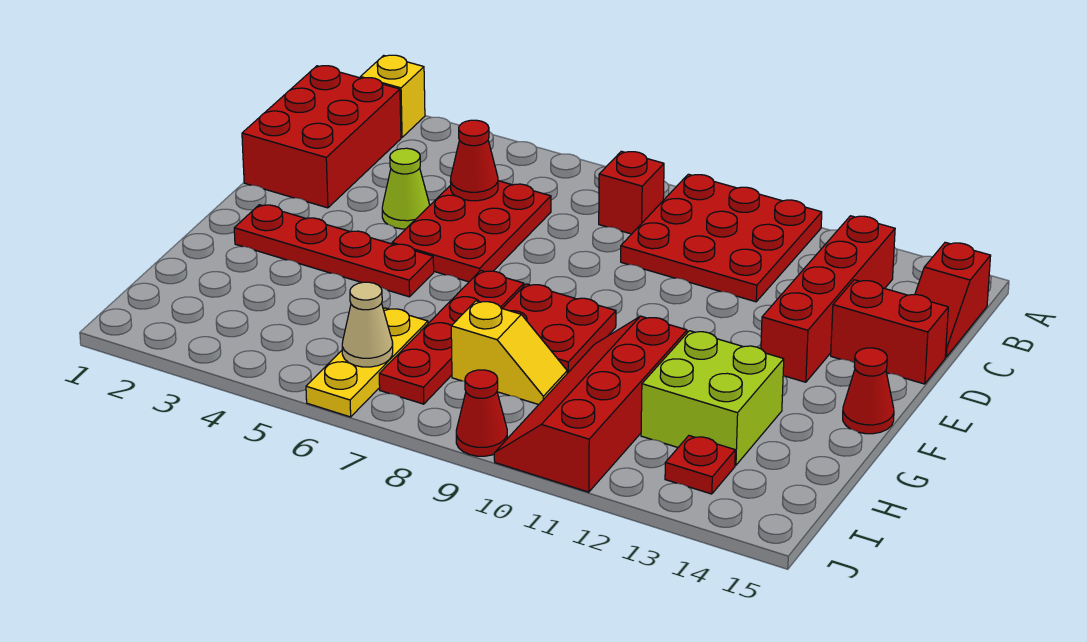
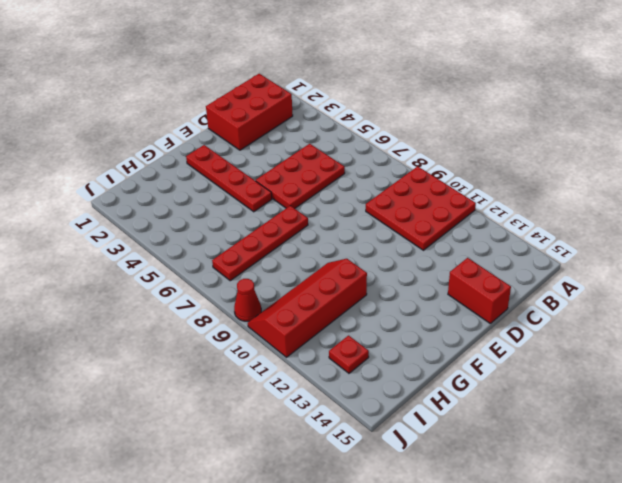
none -> yellow brick A2 level 1
none -> red brick B8 level 1
none -> red brick B13:E13 level 1

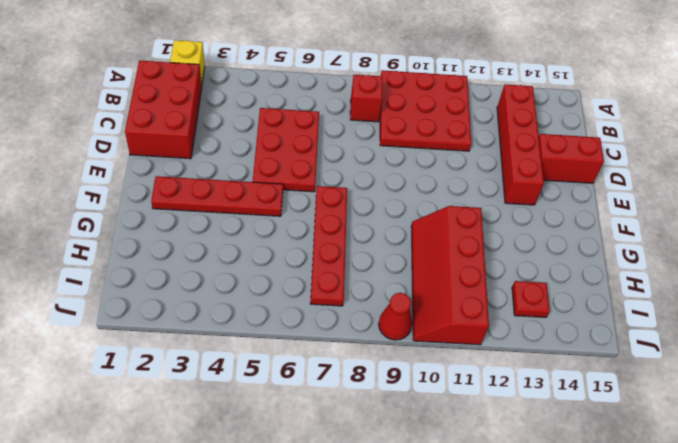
none -> red slope B15:C15 level 1 top B
none -> lime cone D4 level 1
none -> red plate F8:G9 level 1

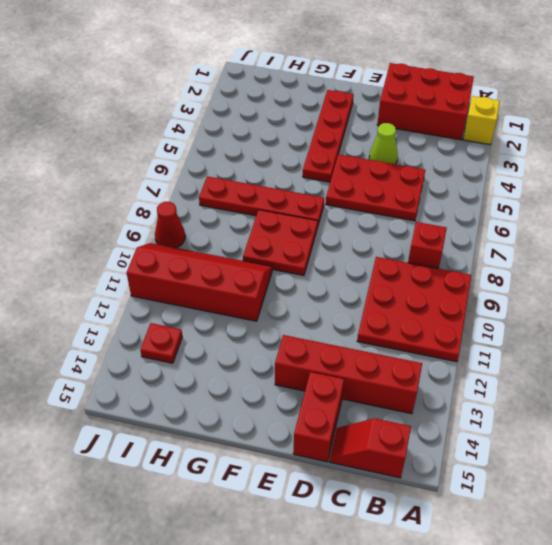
none -> red cone F15 level 1
none -> lime brick G12:H13 level 1
none -> yellow plate H6:J6 level 1

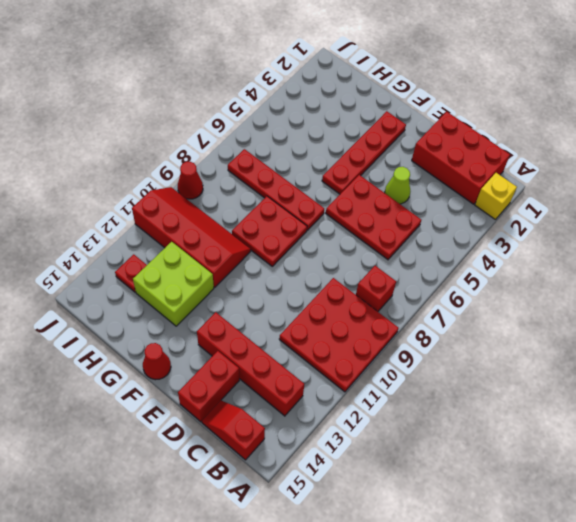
none -> yellow plate H6:J6 level 1
none -> yellow slope H8:H9 level 1 top 8
none -> red cone C5 level 2

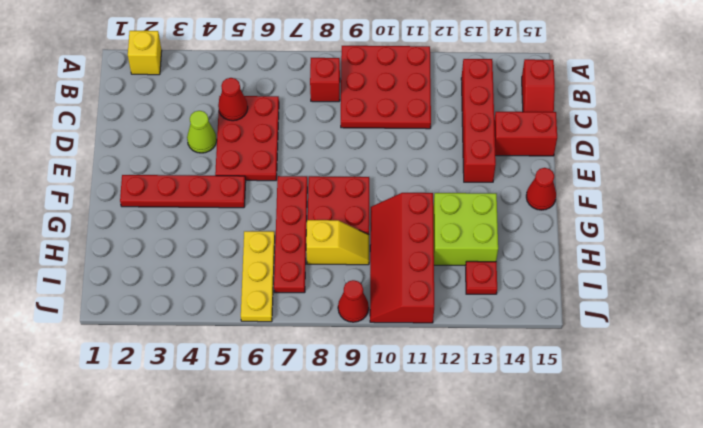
none -> red brick B1:D2 level 1
none -> tan cone I6 level 2

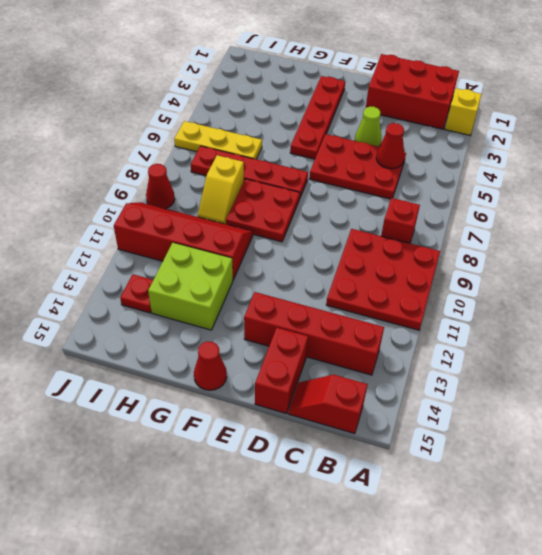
none -> tan cone I6 level 2

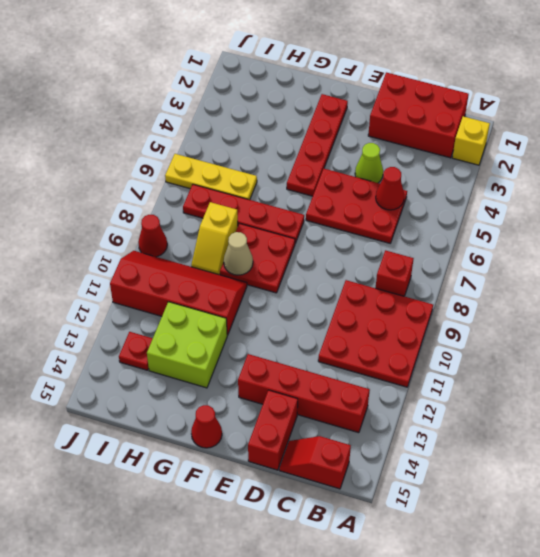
tan cone G9 level 2 -> tan cone I6 level 2

